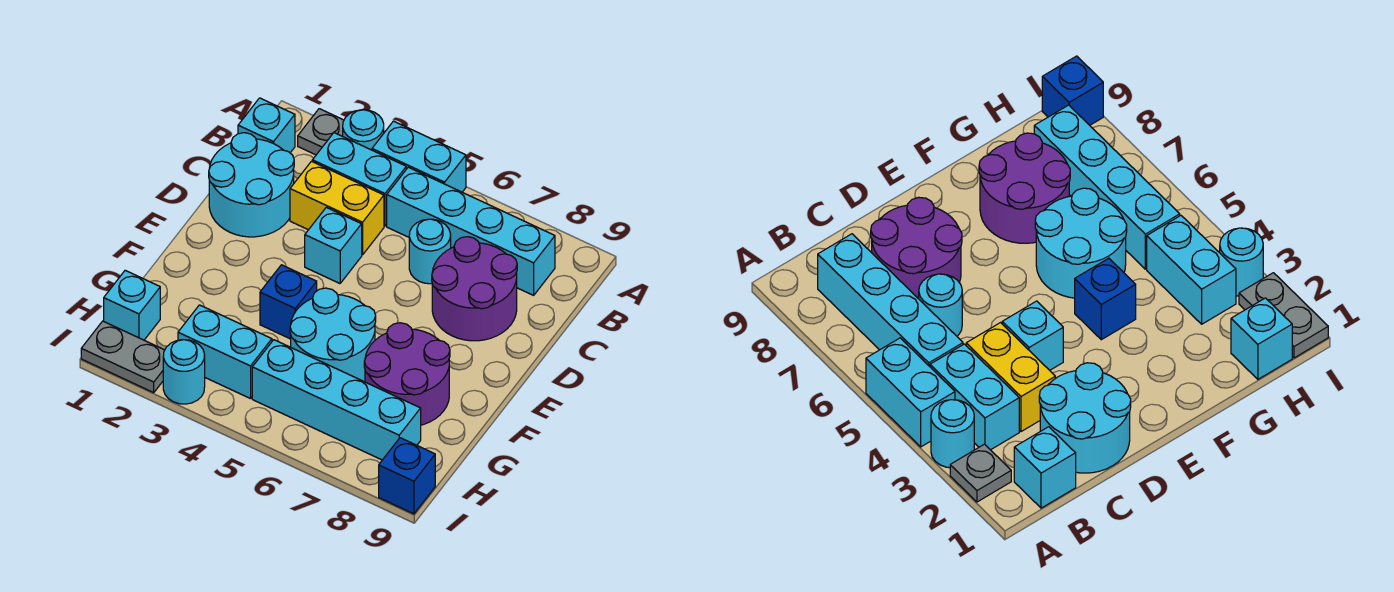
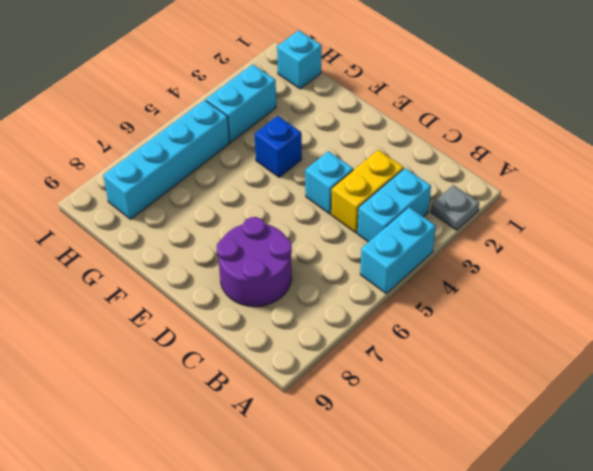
none -> cyan round brick A3 level 1
none -> cyan brick B1 level 1
none -> cyan brick B5:B8 level 1

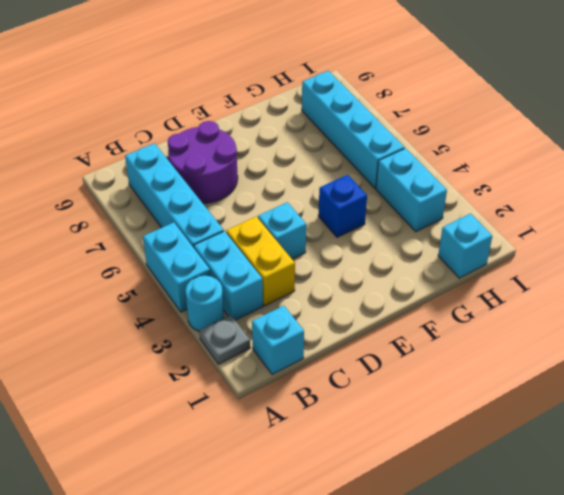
none -> cyan round brick C1:D2 level 1
none -> cyan round brick C6 level 1
none -> cyan round brick F5:G6 level 1

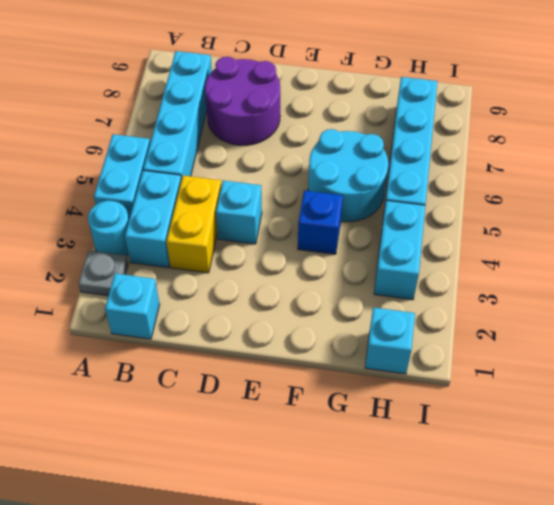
none -> cyan round brick C1:D2 level 1
none -> cyan round brick C6 level 1
none -> purple round brick F7:G8 level 1

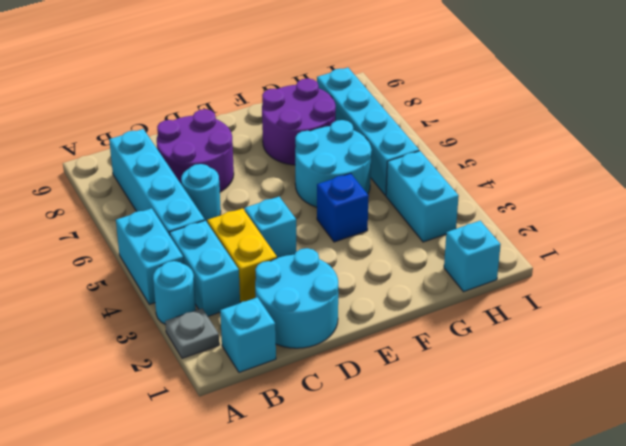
none -> grey plate I1:I2 level 1
none -> cyan round brick I3 level 1
none -> blue brick I9 level 1

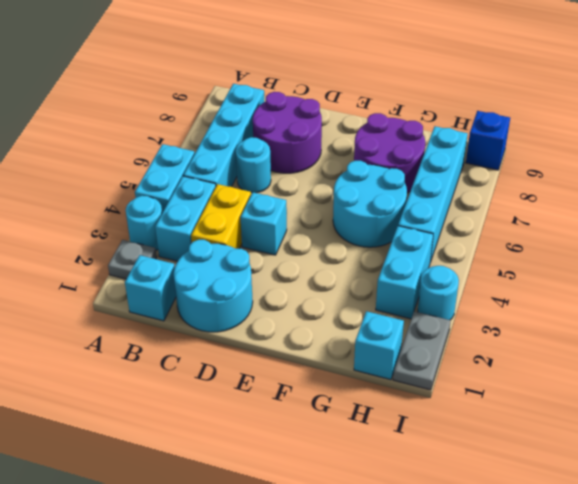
none -> blue brick F4 level 1

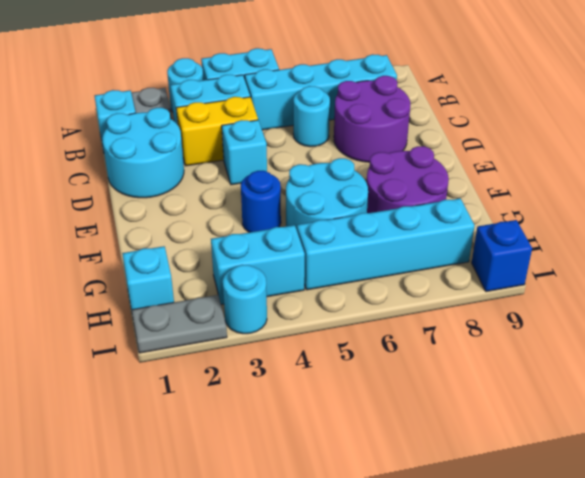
blue round brick F4 level 1 -> blue brick F4 level 1

